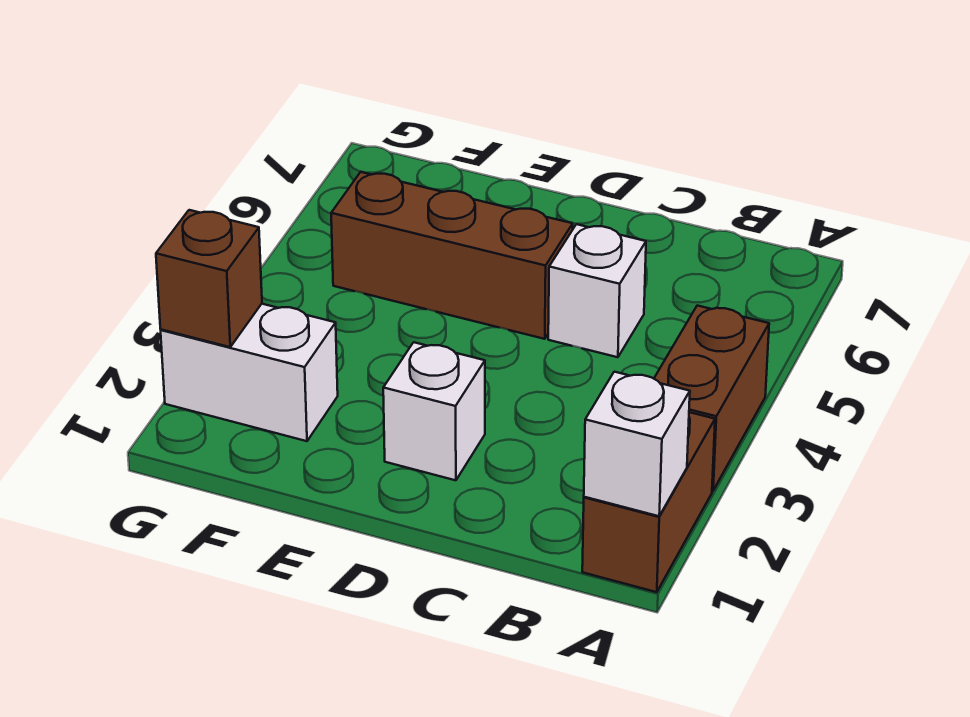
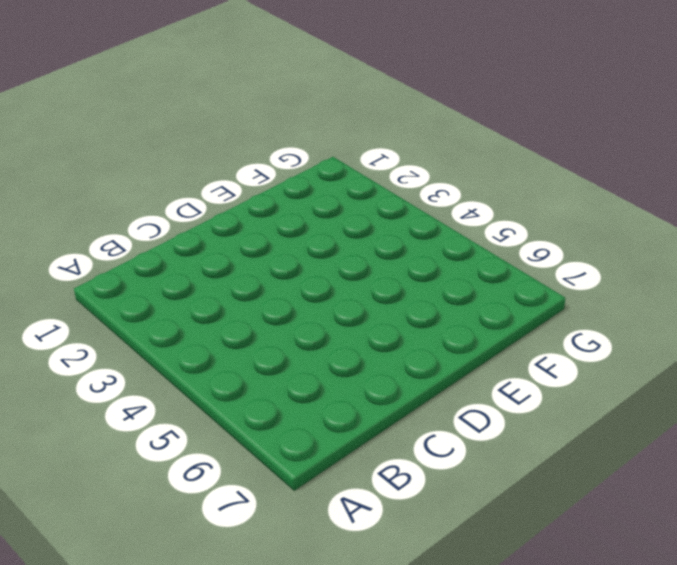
none -> brown brick A1:A2 level 1
none -> brown brick A3:A4 level 1

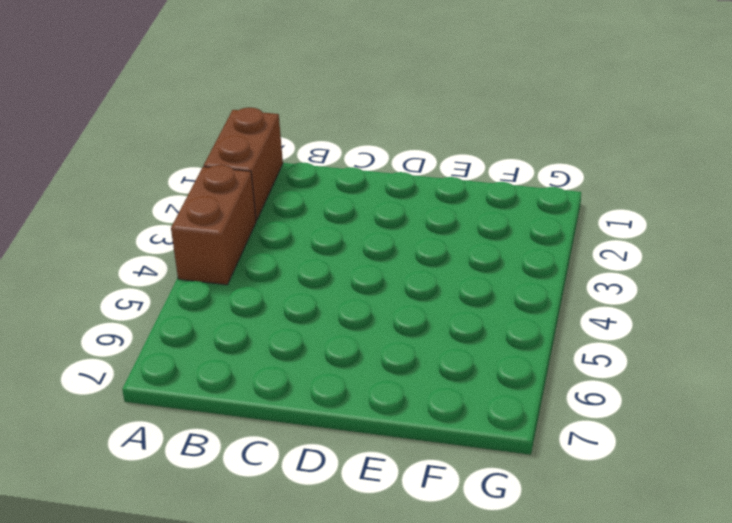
none -> white brick C5 level 1
none -> white brick D2 level 1

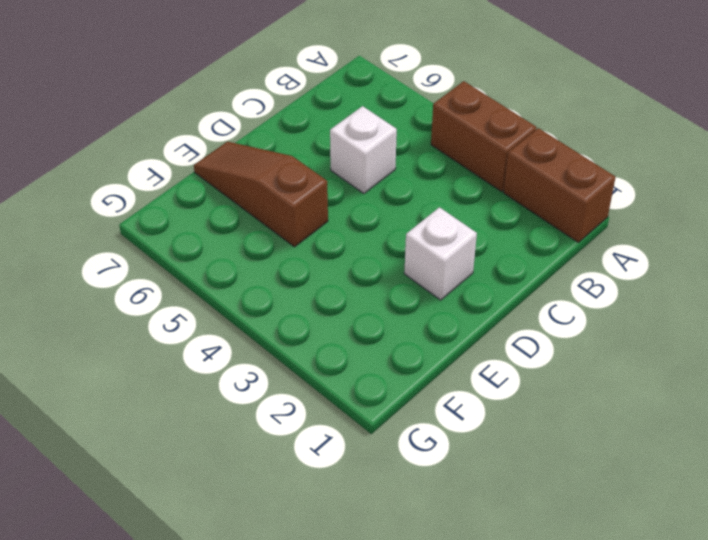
brown slope E5:E7 level 1 top 5 -> brown brick D5:F5 level 1
none -> white brick F2:G2 level 1
none -> white brick A1 level 2

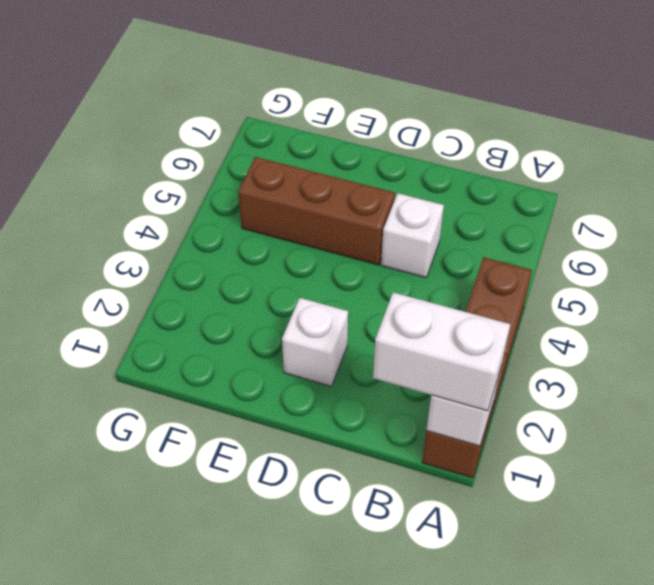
white brick A1:B1 level 3 -> white brick F2:G2 level 1
none -> brown brick G2 level 2

